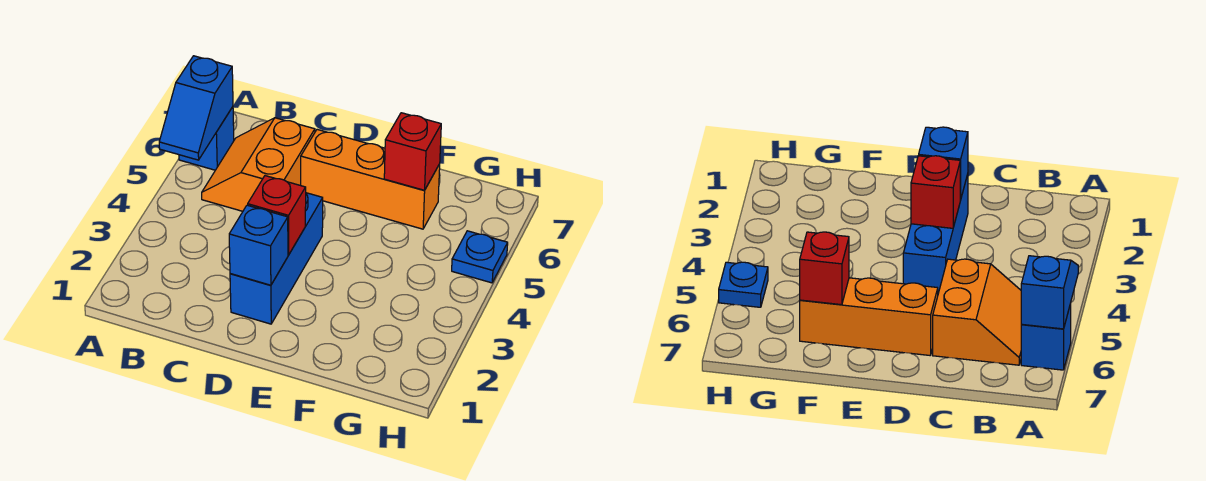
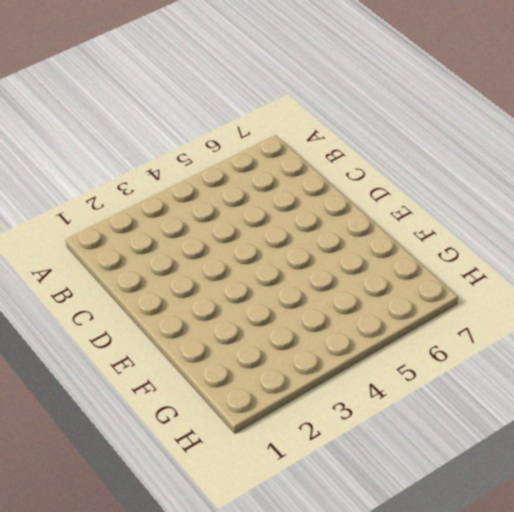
none -> blue brick A6 level 1
none -> orange slope B5:C6 level 1 top C

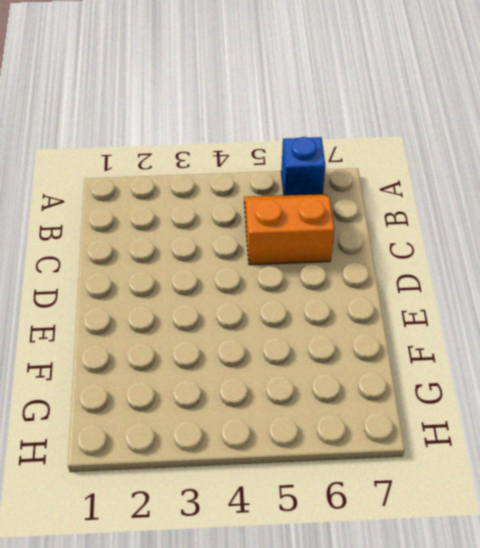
none -> blue brick D2:D4 level 1
none -> orange brick D6:F6 level 1

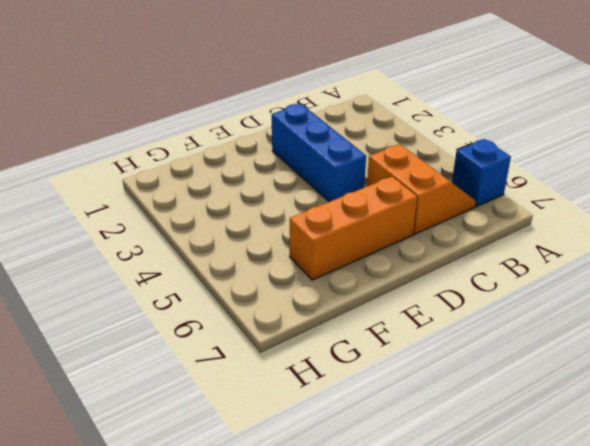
none -> blue plate H5 level 1
none -> blue slope A5:A6 level 2 top 6

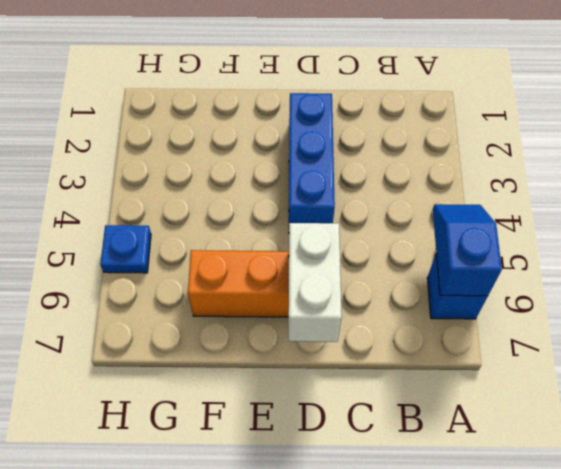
white brick D6:D7 level 2 -> none
none -> orange slope B5:C6 level 1 top C
none -> blue brick D2 level 2

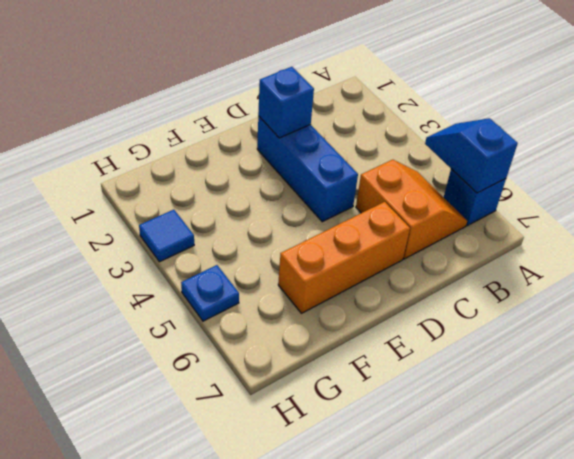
blue tile H3 level 1 -> none
none -> red brick D3 level 2
none -> red brick F6 level 2

